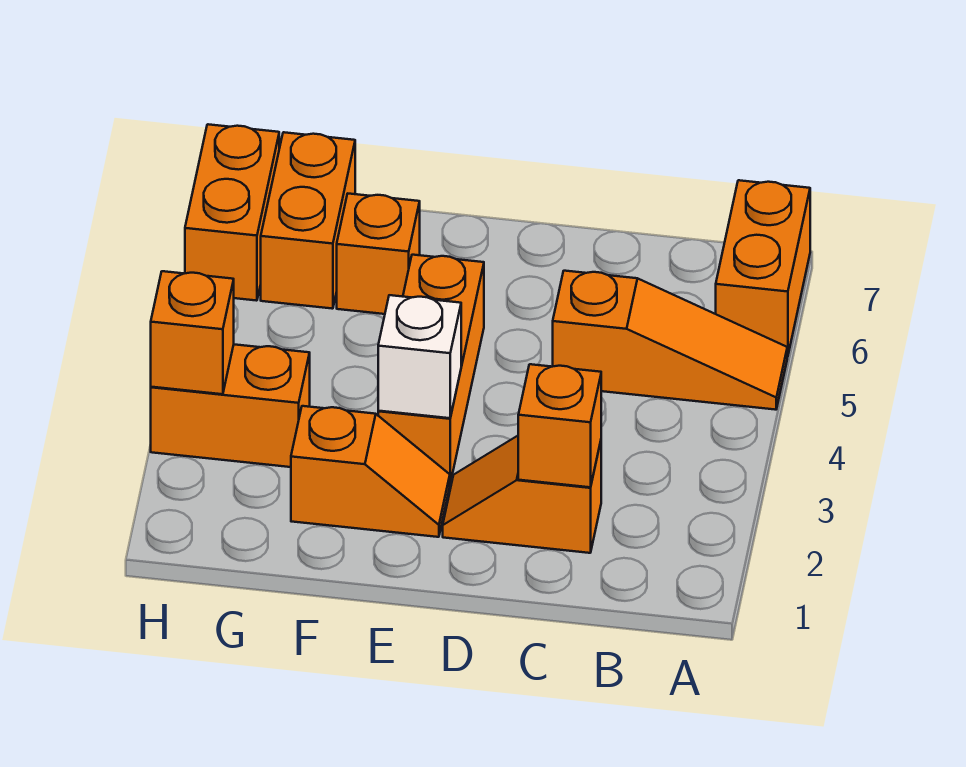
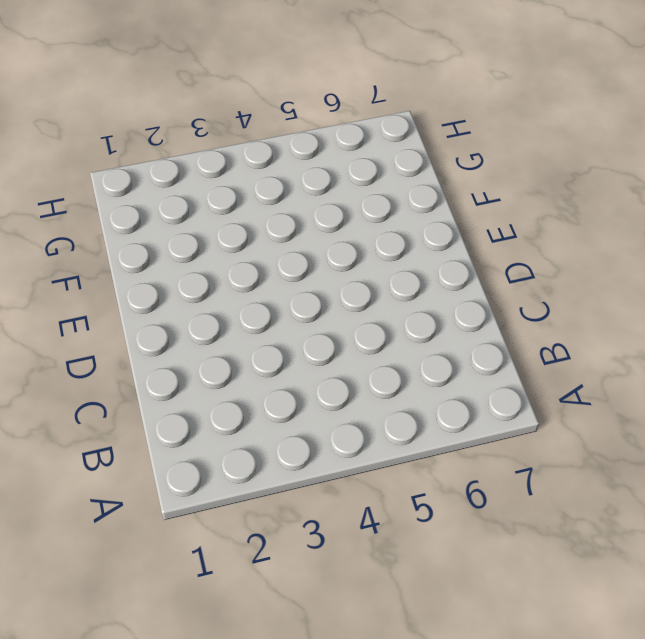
none -> orange slope A5:C5 level 1 top C
none -> orange brick A6:A7 level 1
none -> orange slope C2:D2 level 1 top C

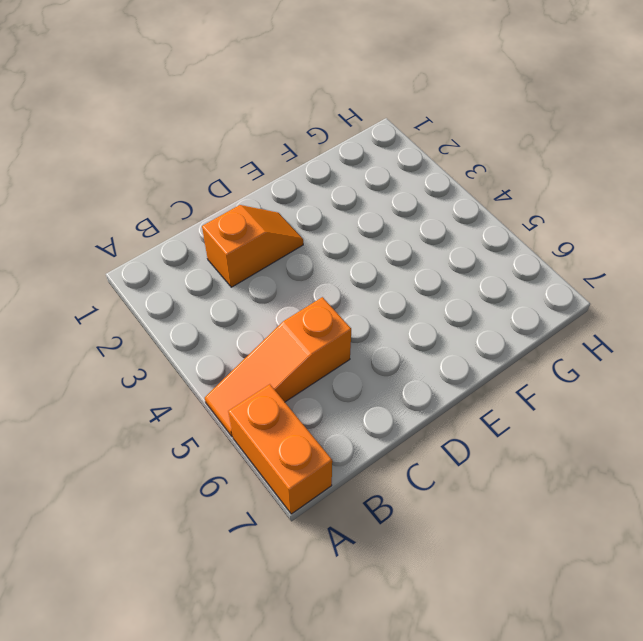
none -> orange slope E2:F2 level 1 top F
none -> orange brick E3:E5 level 1
none -> orange brick F6 level 1

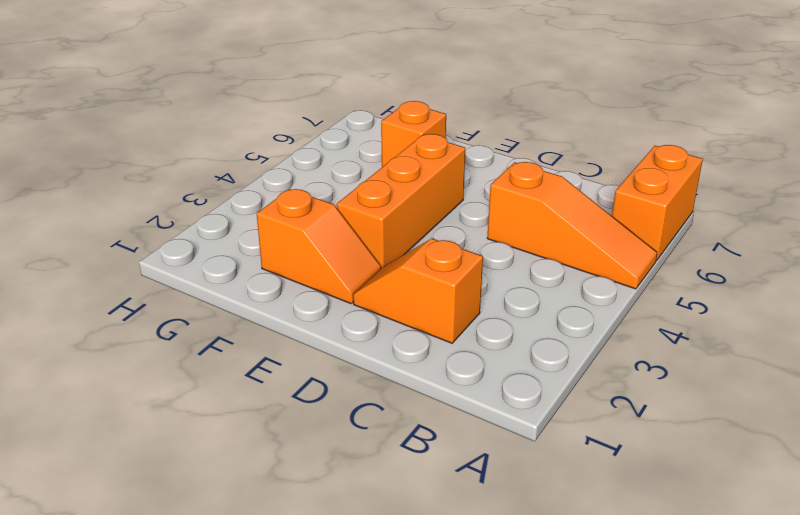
none -> orange brick G3:H3 level 1
none -> orange brick G6:G7 level 1
none -> orange brick H6:H7 level 1

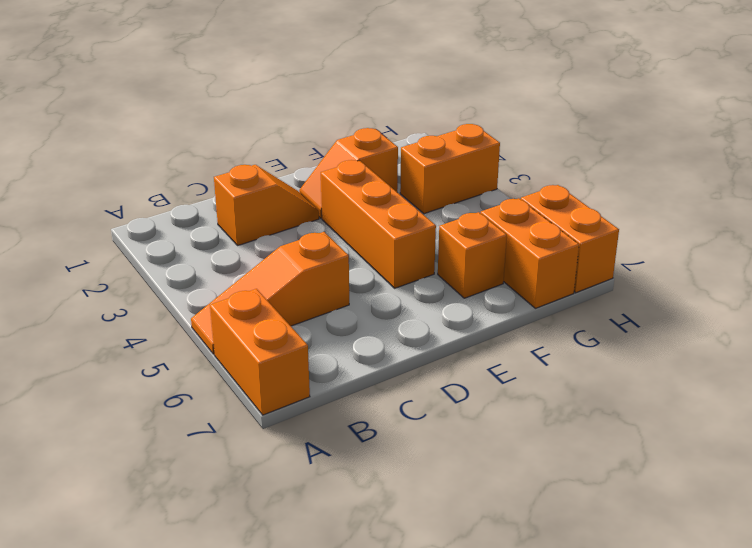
none -> orange brick C2 level 2
none -> white brick E3 level 2
none -> orange brick H3 level 2

